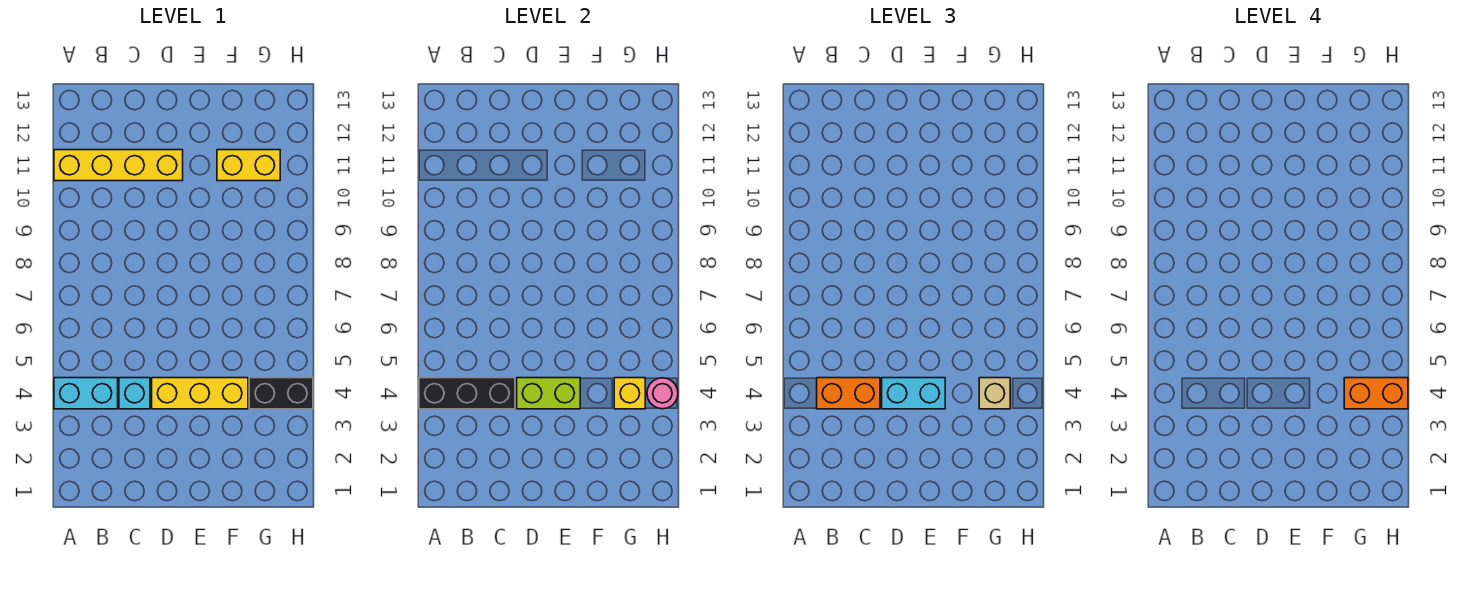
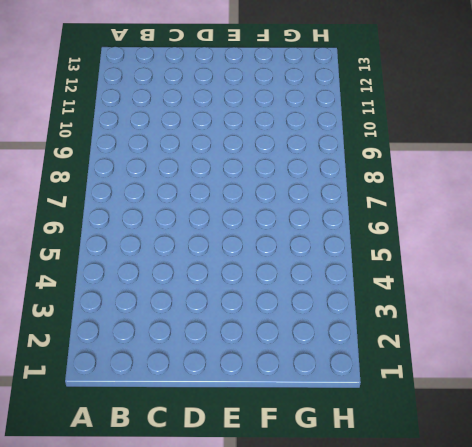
none -> cyan brick A4:B4 level 1
none -> yellow brick A11:D11 level 1
none -> cyan brick C4 level 1

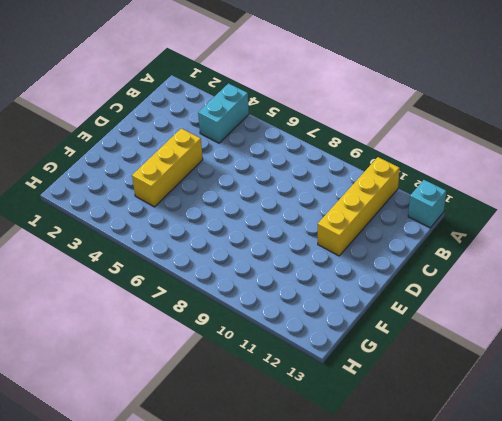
cyan brick A13 level 1 -> cyan brick C4 level 1
none -> yellow brick F11:G11 level 1
none -> black brick G4:H4 level 1
none -> black brick A4:C4 level 2

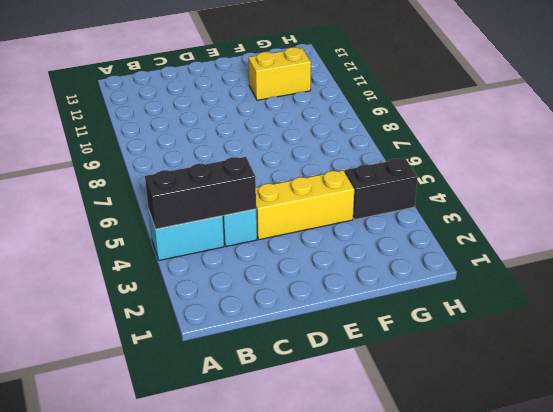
none -> yellow brick A11:D11 level 1
none -> lime brick D4:E4 level 2
none -> yellow brick G4 level 2

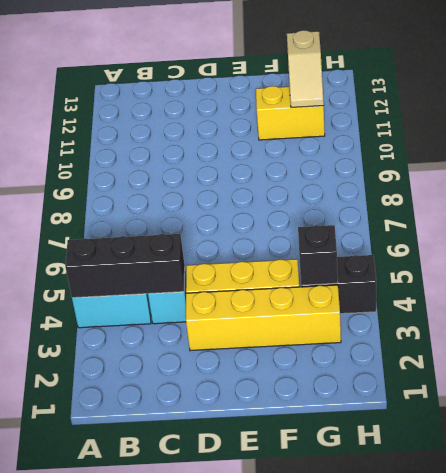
yellow brick D3:G3 level 1 -> yellow brick A11:D11 level 1
black brick G4 level 2 -> yellow brick G4 level 2
tan slope G11:G12 level 2 top 12 -> none
none -> lime brick D4:E4 level 2
none -> pink round brick H4 level 2
none -> orange brick B4:C4 level 3

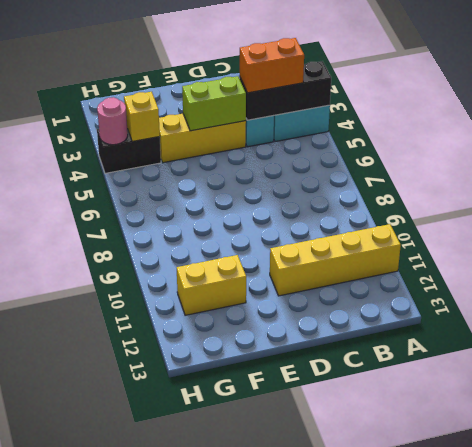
none -> cyan brick D4:E4 level 3
none -> tan brick G4 level 3
none -> orange brick G4:H4 level 4

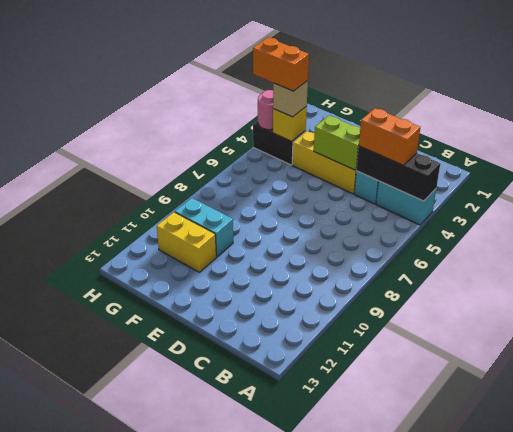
cyan brick F10:G10 level 1 -> cyan brick D4:E4 level 3
none -> yellow brick A11:D11 level 1

